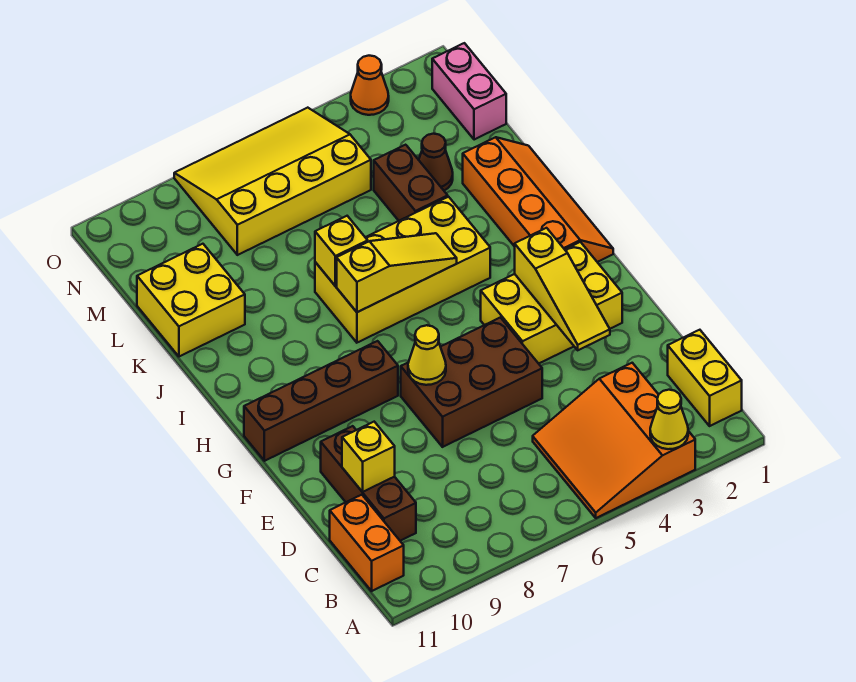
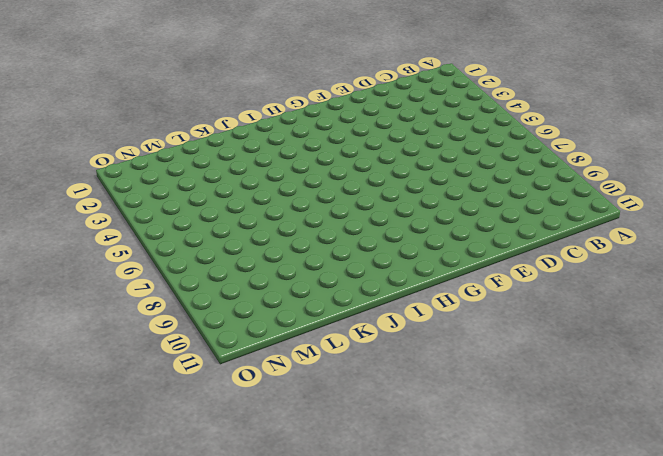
none -> orange slope A3:C5 level 1 top 3
none -> yellow brick B1:C1 level 1
none -> orange brick B11:C11 level 1

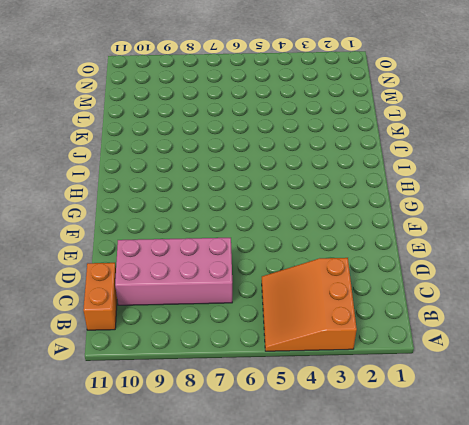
pink brick C7:D10 level 1 -> brown brick C10:E10 level 1
none -> yellow brick B1:C1 level 1
none -> brown brick E5:F7 level 1
none -> yellow brick F2:G4 level 1

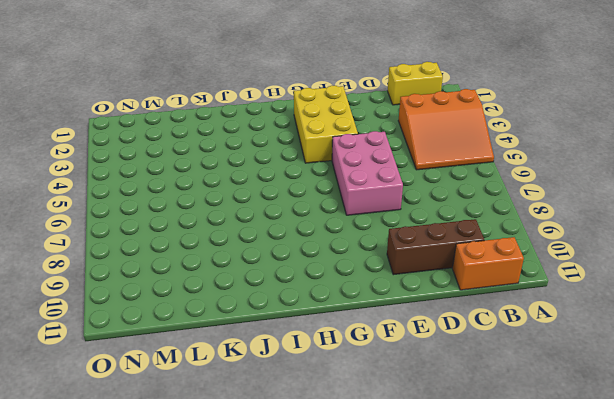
pink brick E5:F7 level 1 -> brown brick E5:F7 level 1
none -> brown brick G8:G11 level 1
none -> orange slope H1:K2 level 1 top 2
none -> yellow brick I4:J7 level 1

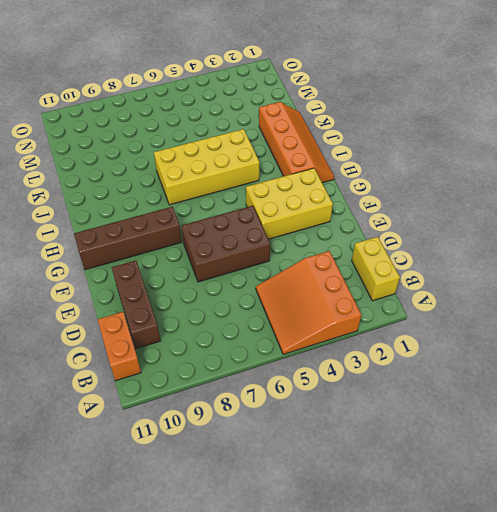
none -> brown brick K4:L4 level 1
none -> yellow brick K10:L11 level 1
none -> brown cone L3 level 1

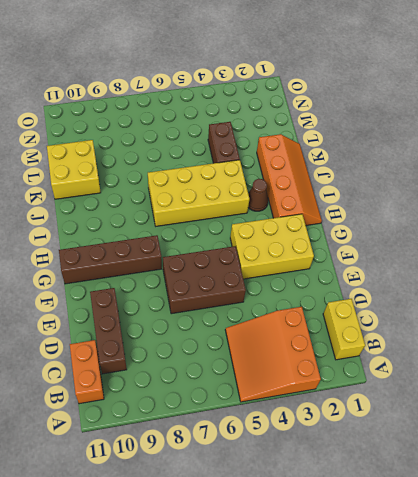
brown cone I3 level 1 -> brown cone L3 level 1
none -> pink brick M1:N1 level 1
none -> yellow slope M5:O8 level 1 top M
none -> orange cone O3 level 1

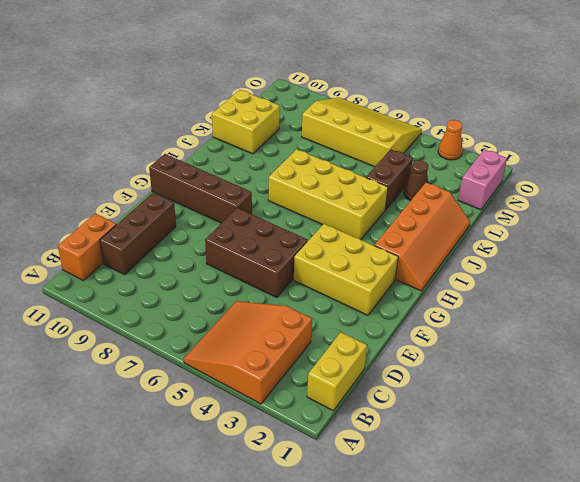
none -> yellow cone A3 level 2
none -> yellow brick D10 level 2
none -> yellow slope E3:G3 level 2 top G

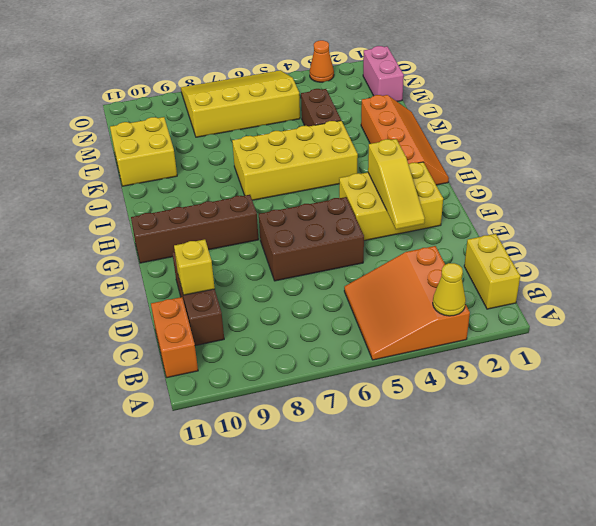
none -> brown cone L3 level 1
none -> yellow cone F7 level 2
none -> yellow slope I5:I7 level 2 top 7

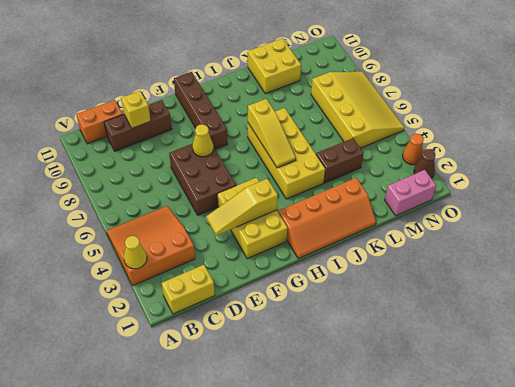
brown cone O2 level 1 -> brown cone L3 level 1
none -> yellow brick J7 level 2

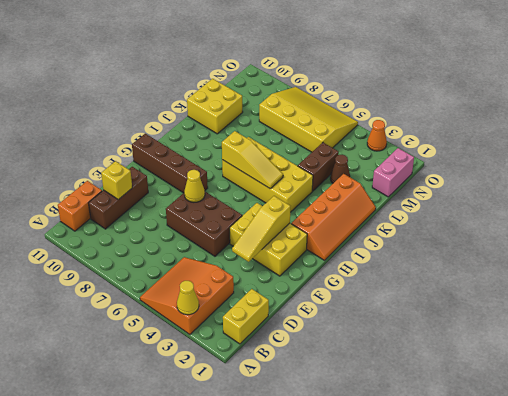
none -> yellow brick J7 level 2

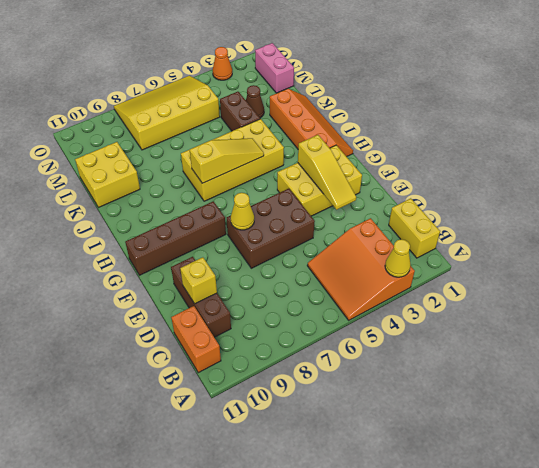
none -> yellow brick J7 level 2

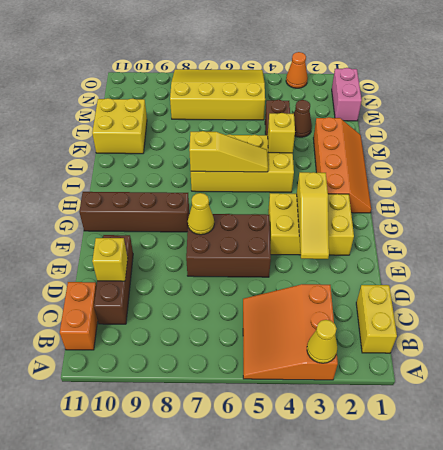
yellow brick J4 level 2 -> yellow brick J7 level 2

